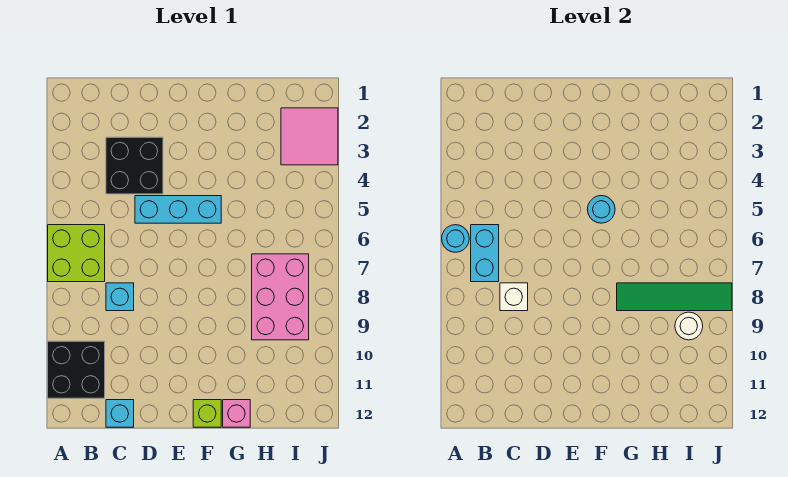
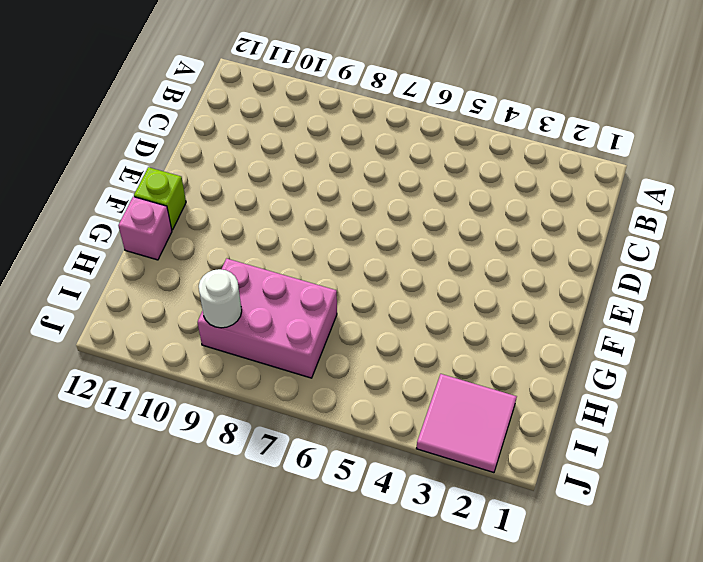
none -> lime brick A6:B7 level 1
none -> black brick A10:B11 level 1
none -> black brick C3:D4 level 1

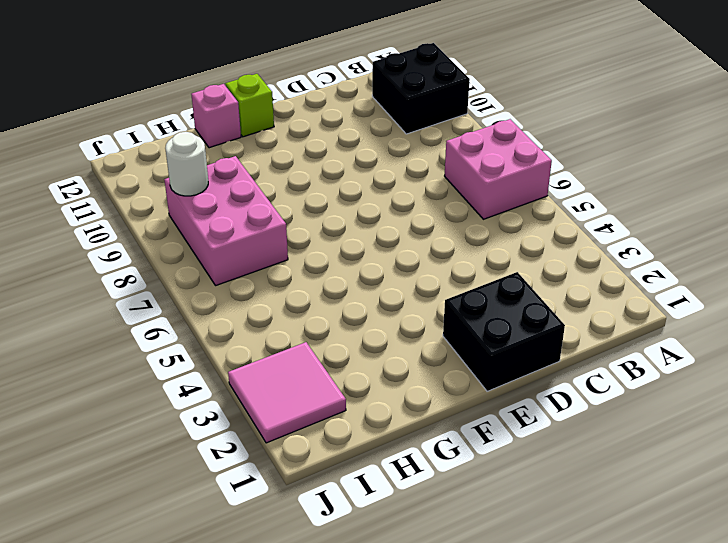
pink brick A6:B7 level 1 -> lime brick A6:B7 level 1
black brick D1:E2 level 1 -> black brick C3:D4 level 1
none -> cyan brick C8 level 1
none -> cyan brick C12 level 1
none -> cyan brick D5:F5 level 1

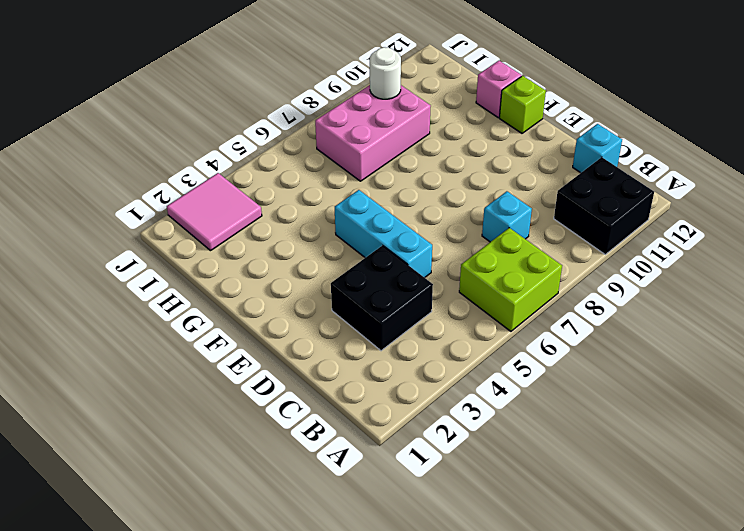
none -> cyan round brick A6 level 2
none -> cyan brick B6:B7 level 2
none -> white brick C8 level 2

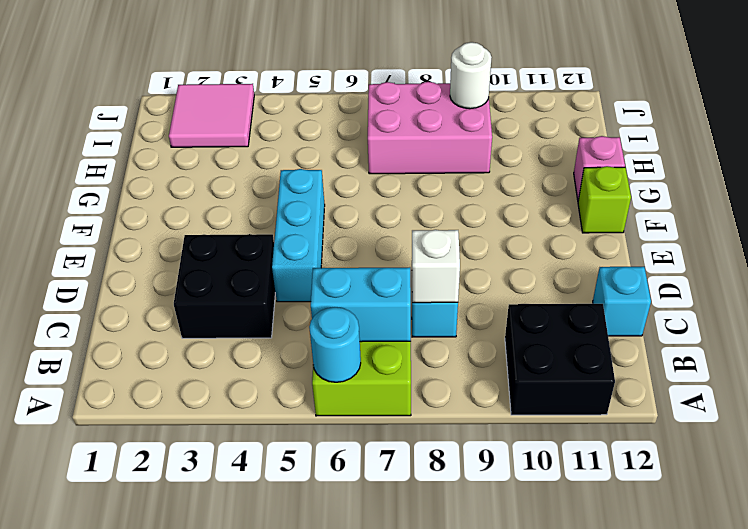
none -> cyan round brick F5 level 2
none -> green tile G8:J8 level 2

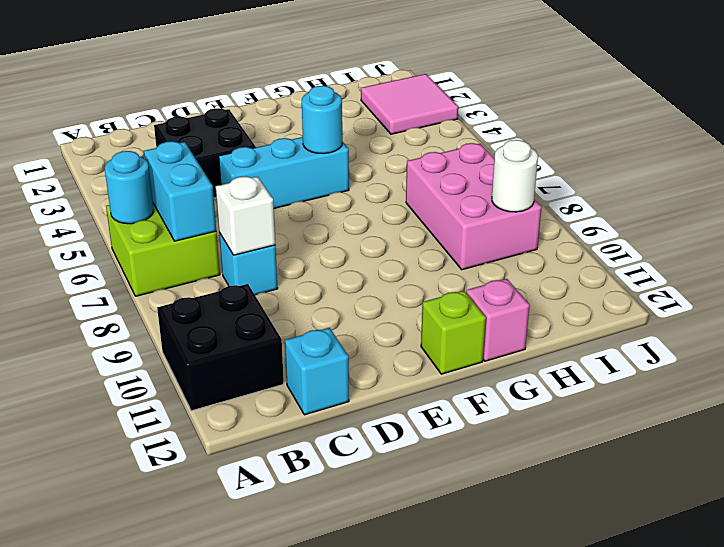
none -> green tile G8:J8 level 2

